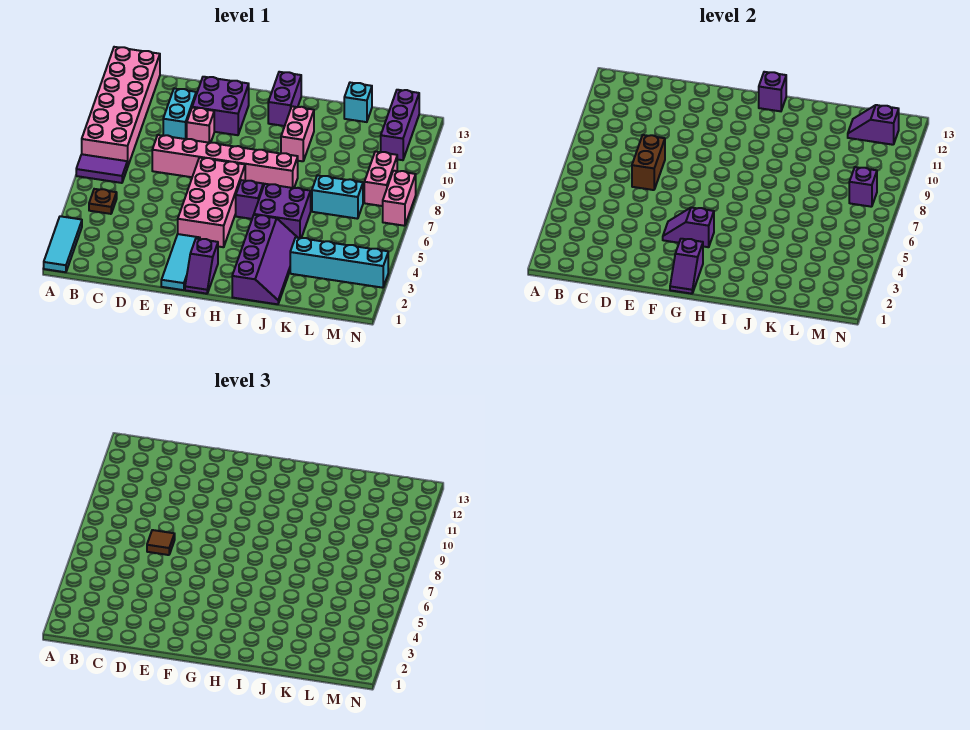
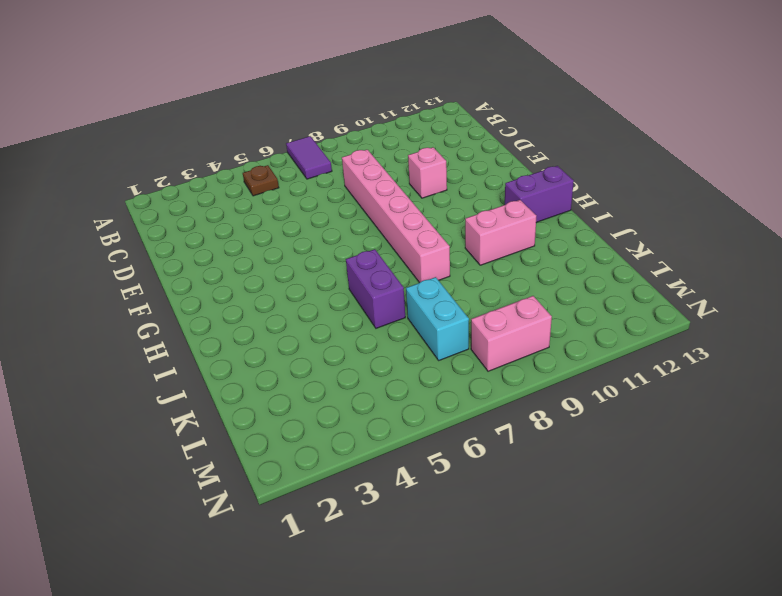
purple brick I6:J6 level 1 -> purple brick I5:J6 level 1
none -> cyan tile A1:A3 level 1
none -> pink brick A8:B13 level 1
none -> cyan brick D10:D11 level 1

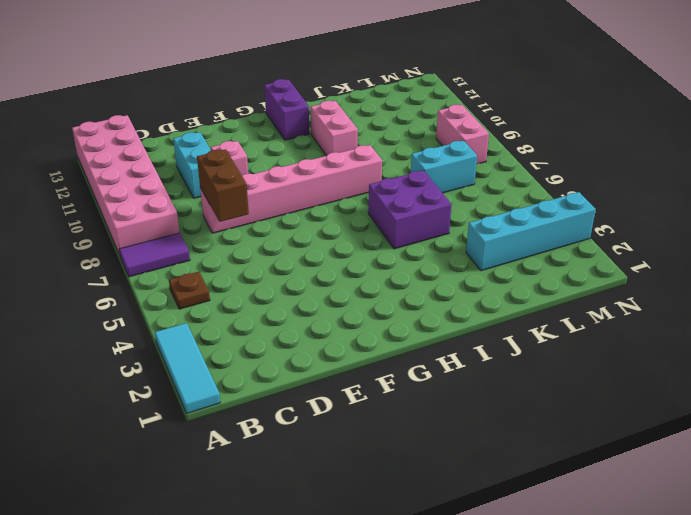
none -> purple brick E11:F12 level 1
none -> cyan tile F1:F3 level 1
none -> pink brick F4:G7 level 1

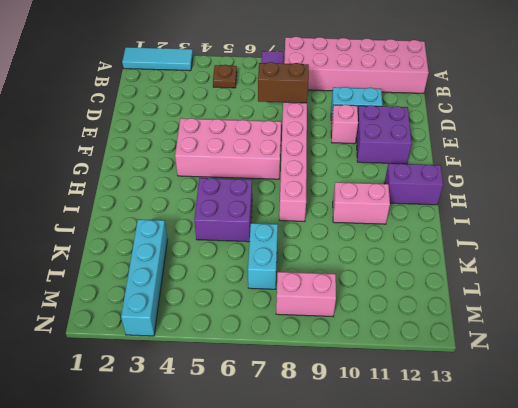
none -> cyan tile F1:F3 level 1
none -> purple slope G1:G2 level 1 top 2
none -> purple brick H6 level 1

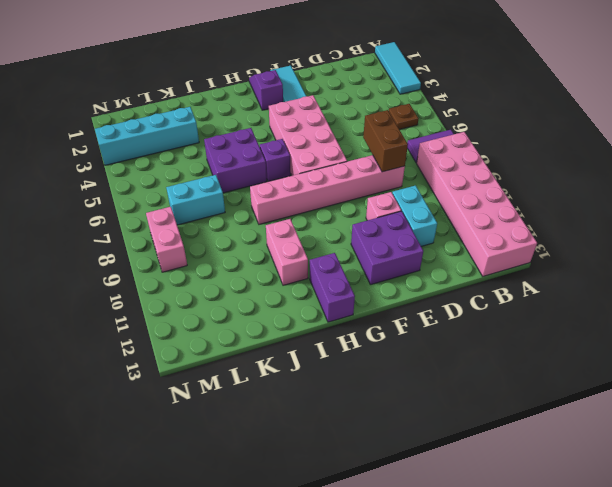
none -> purple slope I1:J4 level 1 top I
none -> cyan brick K13 level 1
none -> purple brick M11:M13 level 1

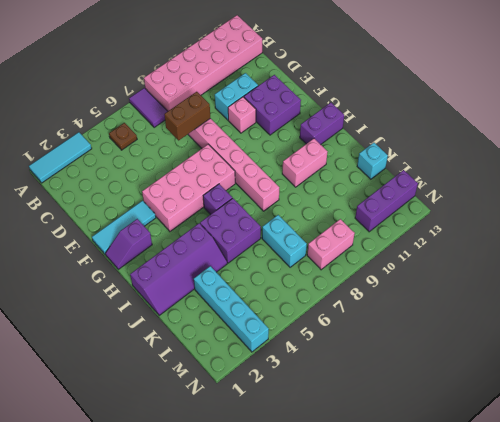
none -> pink brick N7:N8 level 1
none -> purple slope F4:G4 level 2 top G
none -> purple slope G1:G2 level 2 top 2

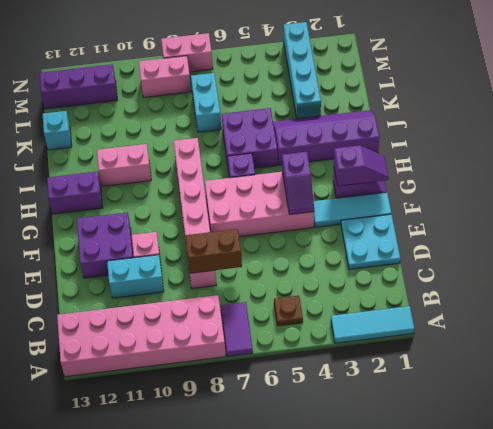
cyan plate D1:E2 level 1 -> none
none -> purple brick H13 level 2
none -> purple slope L12:M12 level 2 top M
none -> purple brick M8 level 2

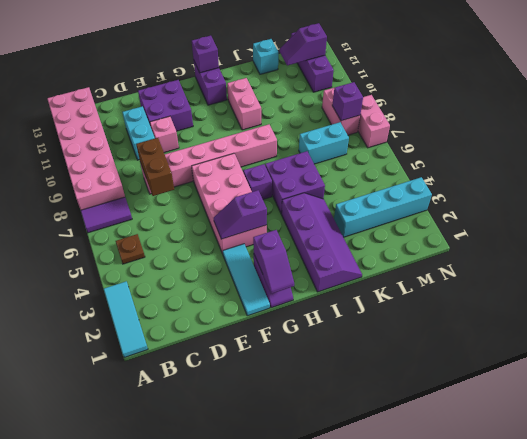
none -> brown tile D7 level 3

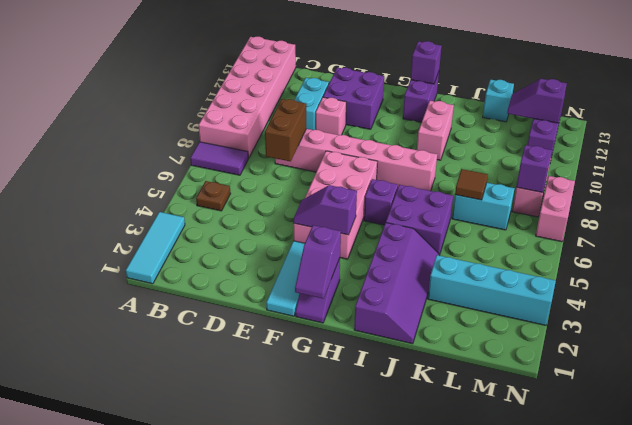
brown tile K7 level 2 -> brown tile D7 level 3

